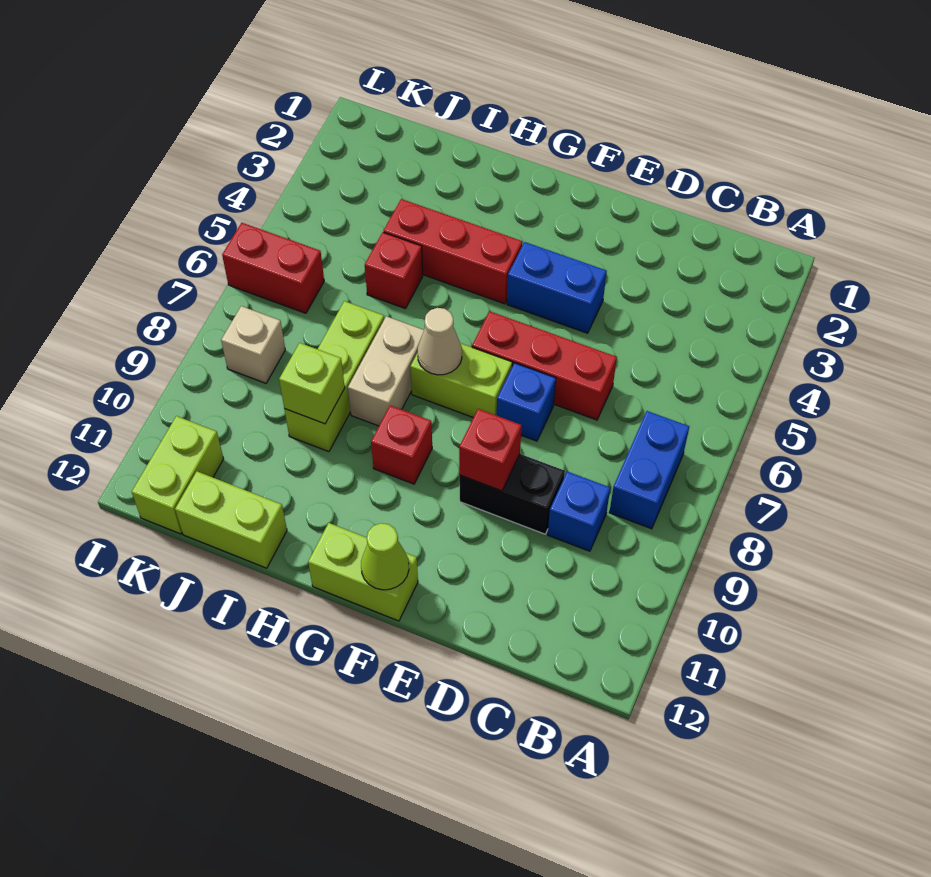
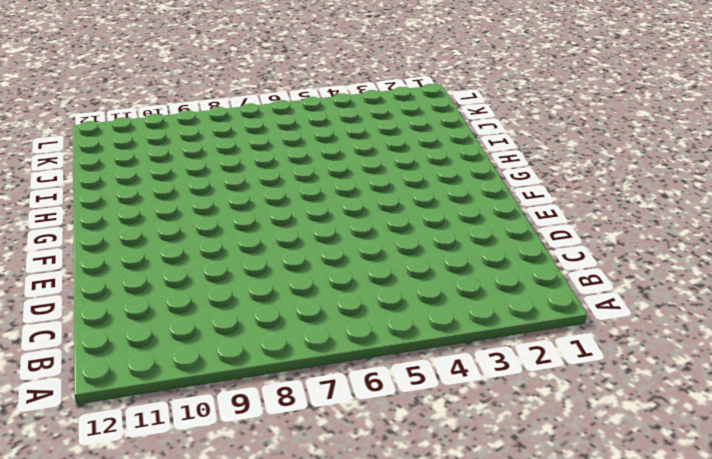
none -> blue brick B7:B8 level 1
none -> blue brick C9 level 1
none -> red brick D6:F6 level 1

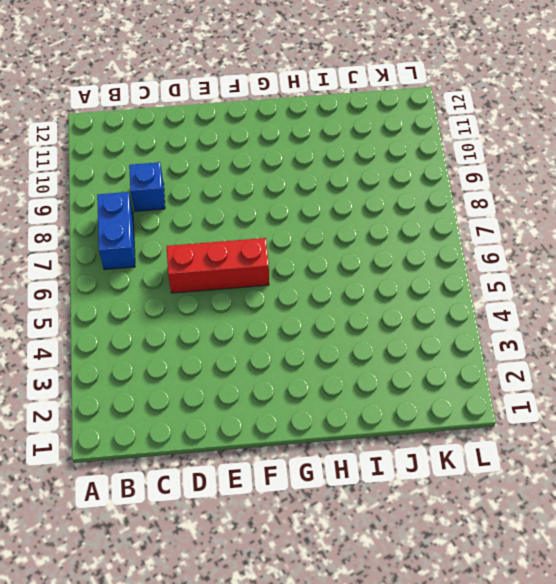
none -> black brick D9:E9 level 1
none -> blue brick E4:F4 level 1
none -> blue brick E7 level 1

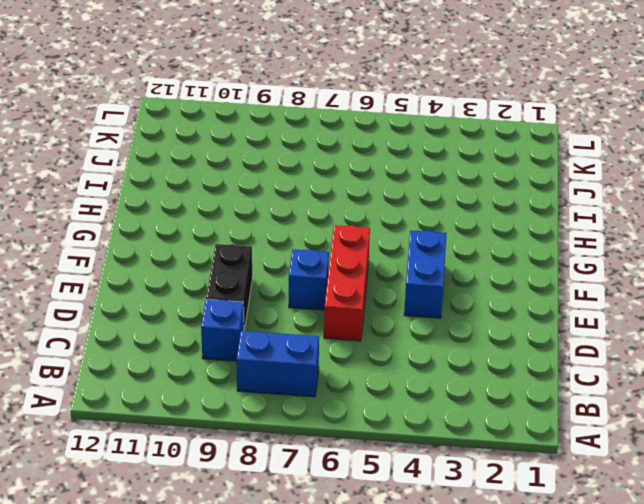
none -> lime brick F7:G7 level 1
none -> lime brick F12:G12 level 1
none -> red brick G4:I4 level 1

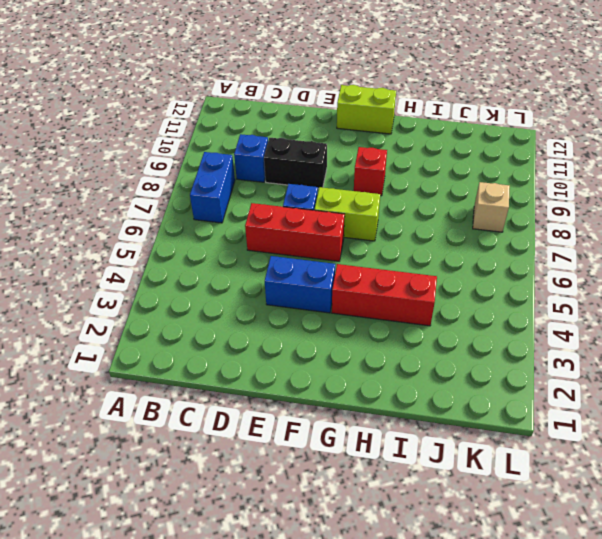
none -> tan brick H7:H8 level 1
none -> red brick I5 level 1
none -> lime brick I7:I9 level 1

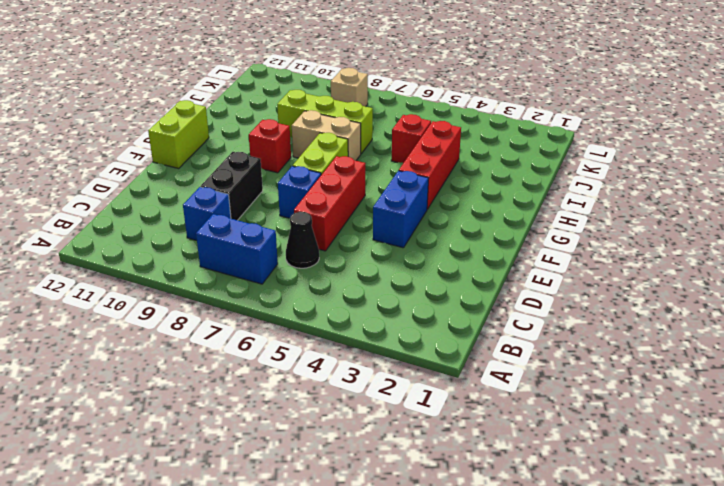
black cone C6 level 1 -> none
none -> lime brick I12:J12 level 1
none -> red brick K6:L6 level 1
none -> lime brick K11:K12 level 1

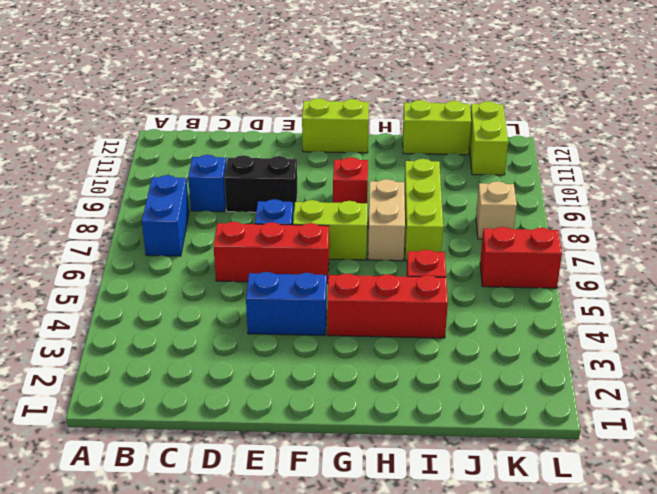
none -> red brick E9 level 2
none -> lime cone F12 level 2
none -> tan cone G7 level 2

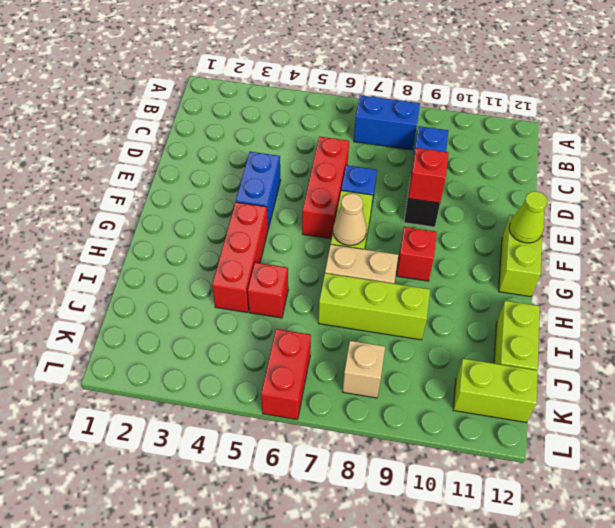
none -> lime brick I9 level 2

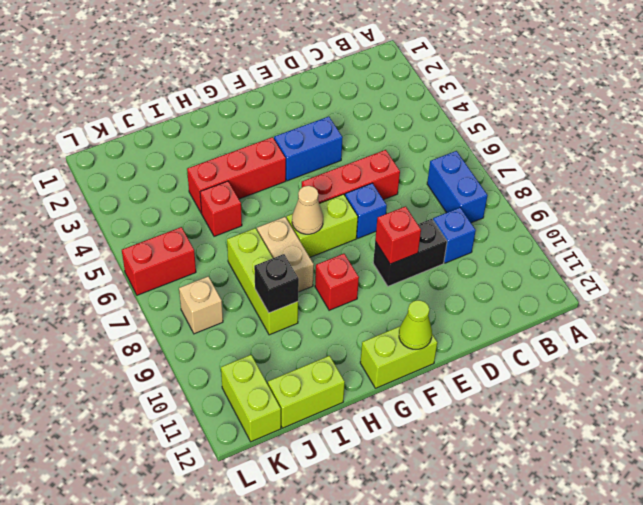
black brick I9 level 2 -> lime brick I9 level 2

